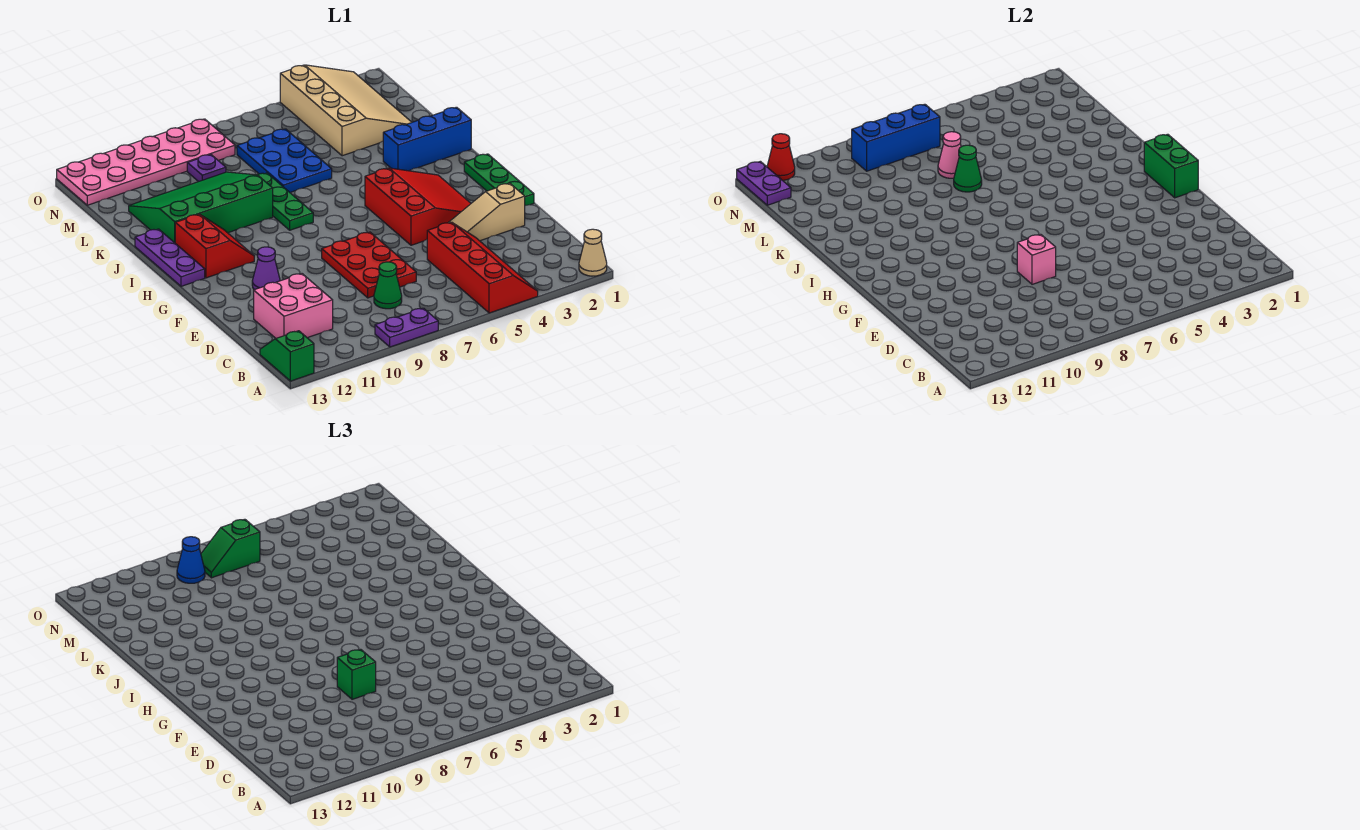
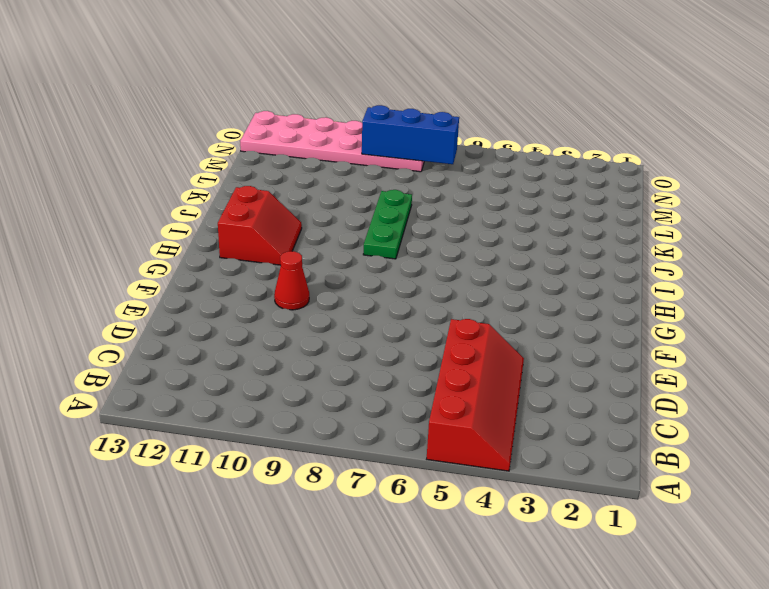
red cone F10 level 1 -> red cone O12 level 2
none -> tan cone A1 level 1
none -> purple plate A8:A9 level 1
none -> green slope A13:B13 level 1 top A
none -> green cone C8 level 1

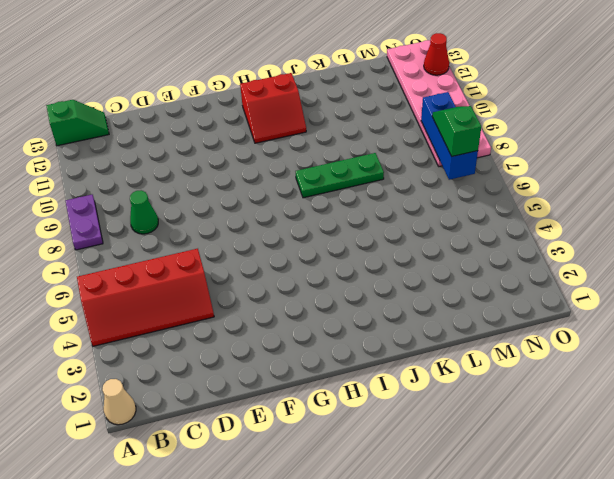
none -> pink brick C11:D12 level 1
none -> red plate D7:F8 level 1
none -> tan slope E2:E4 level 1 top 2
none -> green plate F1:H1 level 1

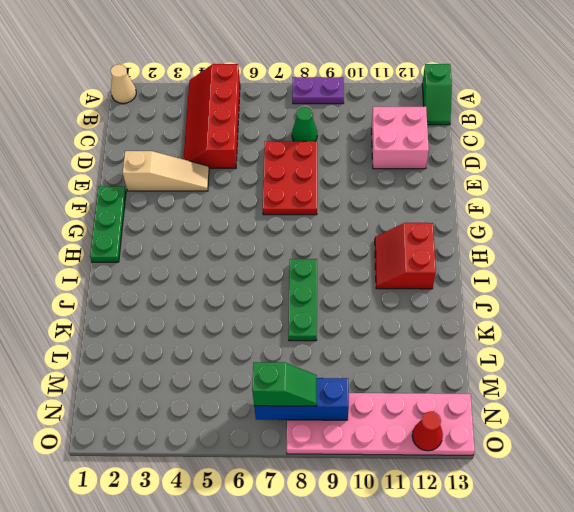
none -> red slope F3:H5 level 1 top 5
none -> purple cone F11 level 1
none -> purple plate H13:J13 level 1
none -> blue brick J1:J3 level 1

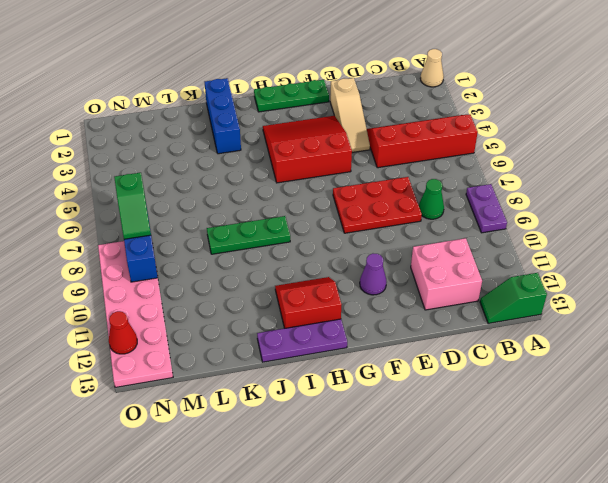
none -> green slope J9:L12 level 1 top J
none -> blue plate K6:M7 level 1
none -> tan slope L2:O4 level 1 top 4
none -> purple plate M9 level 1

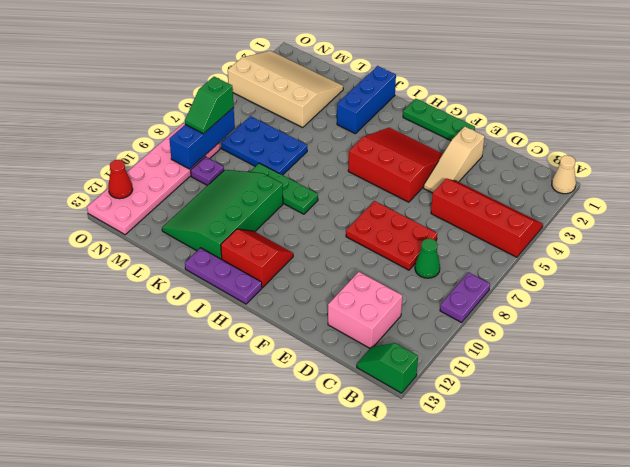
none -> purple cone F11 level 1
none -> pink brick E8 level 2
none -> green brick G1:H1 level 2
none -> green cone K7 level 2

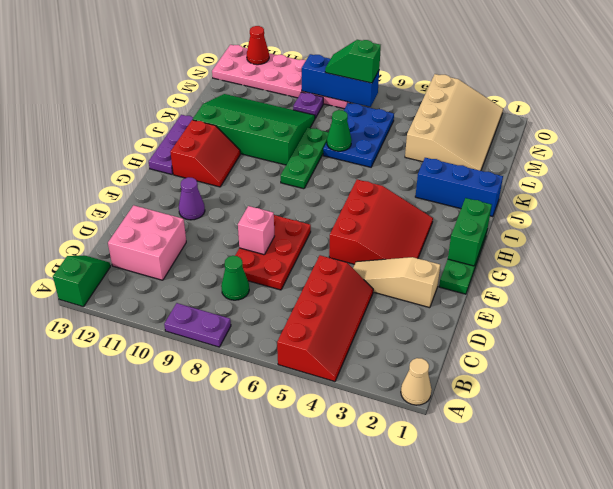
none -> pink cone L7 level 2
none -> purple plate N13:O13 level 2
none -> green brick E8 level 3
none -> blue cone N9 level 3

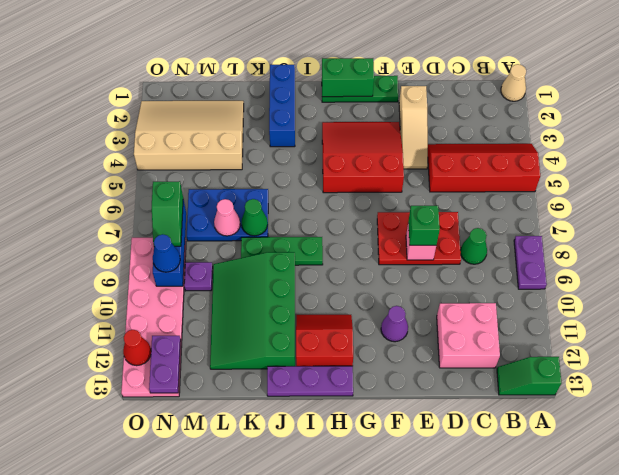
purple plate N12:N13 level 2 -> purple plate N13:O13 level 2

